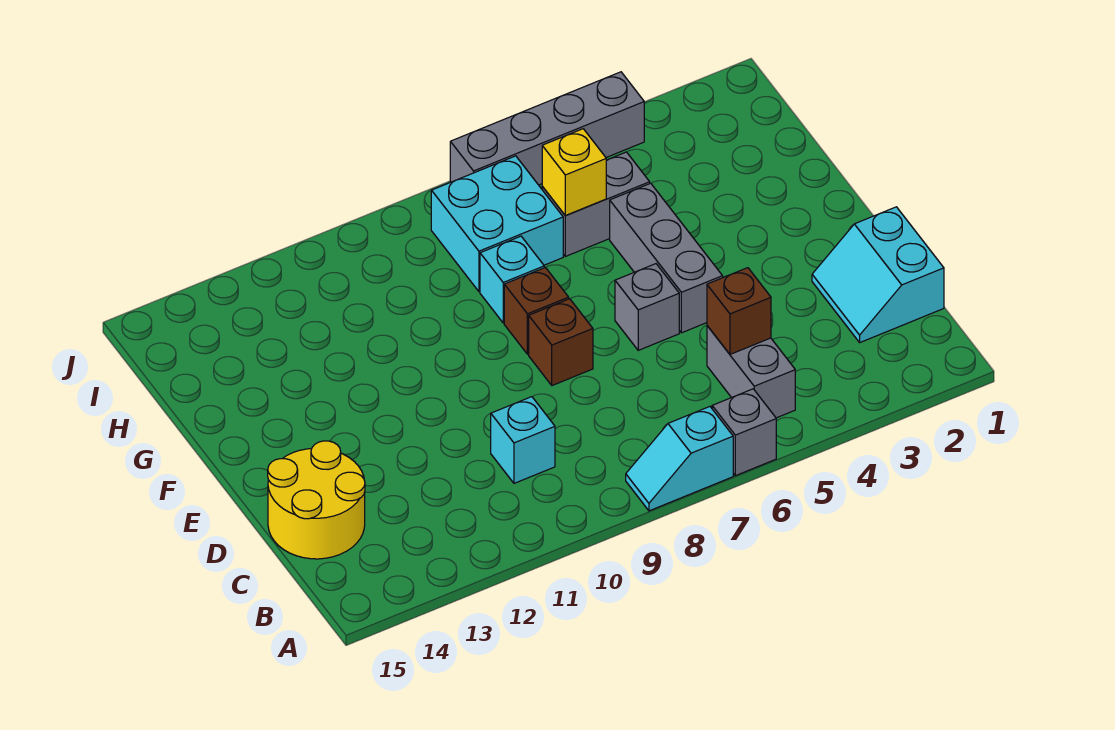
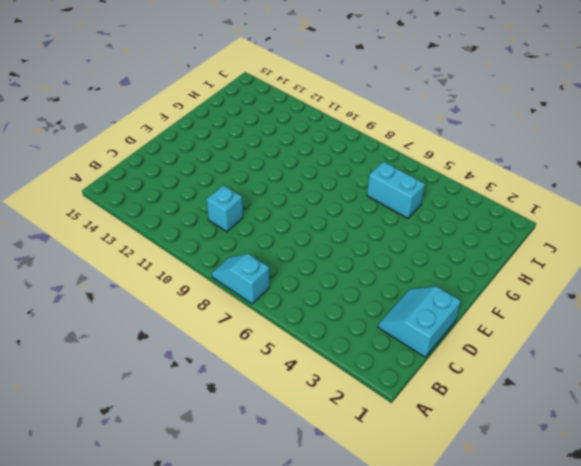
cyan brick H5:H6 level 1 -> grey brick H5:H6 level 1
none -> grey brick A6 level 1
none -> grey brick B5:C5 level 1
none -> yellow round brick C14:D15 level 1

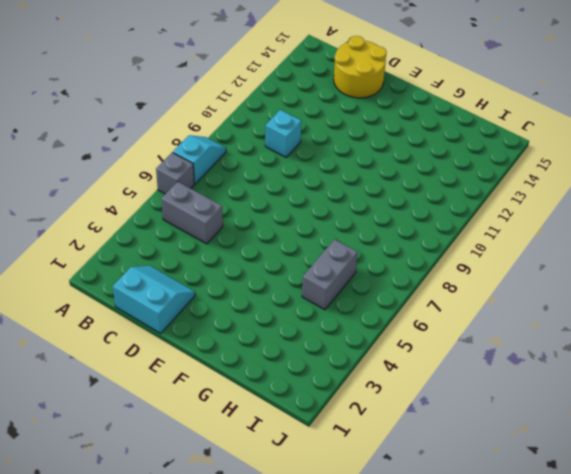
none -> grey brick E5:G5 level 1
none -> grey brick E6 level 1
none -> brown brick E8 level 1

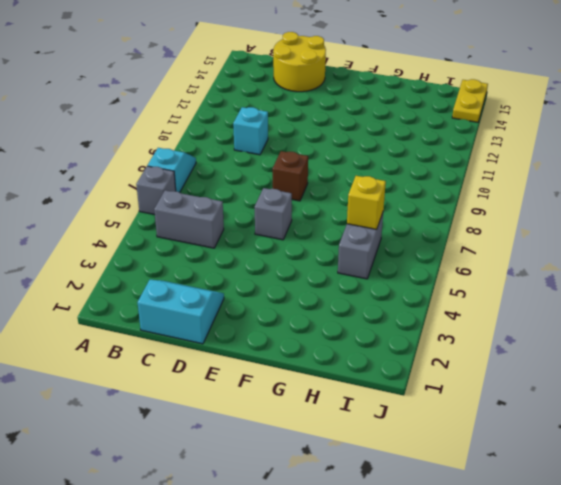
yellow plate J14:J15 level 1 -> none
none -> grey brick E5:G5 level 1
none -> brown brick F8 level 1
none -> cyan brick G8 level 1

